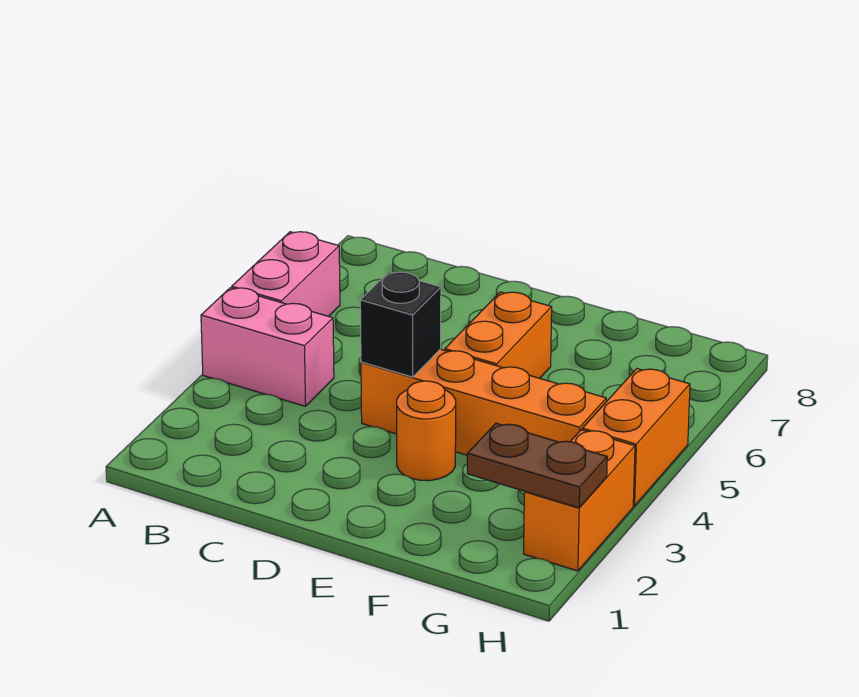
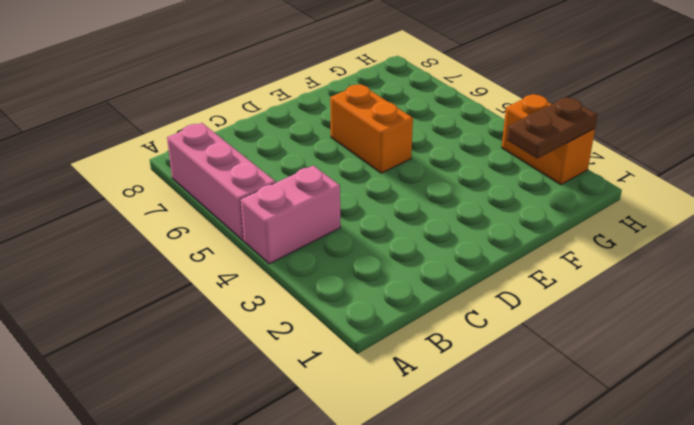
pink brick A5:A7 level 1 -> pink brick A5:A6 level 1
none -> orange brick D4:G4 level 1
none -> orange round brick E3 level 1

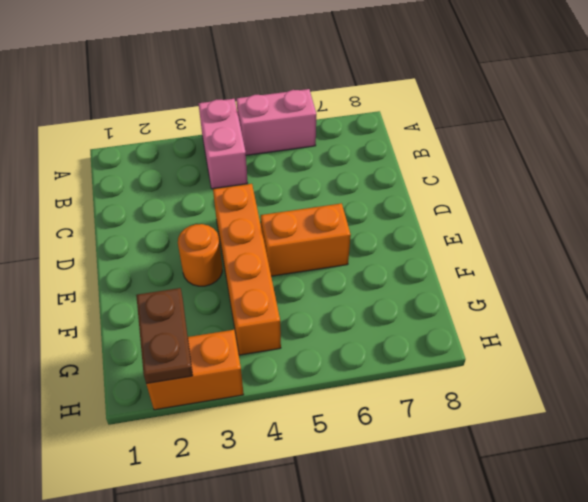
none -> orange brick H4:H5 level 1
none -> black brick D4 level 2

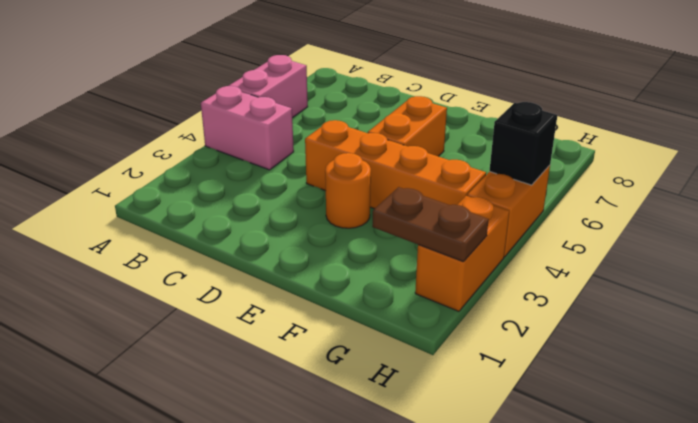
black brick H5 level 2 -> black brick D4 level 2

